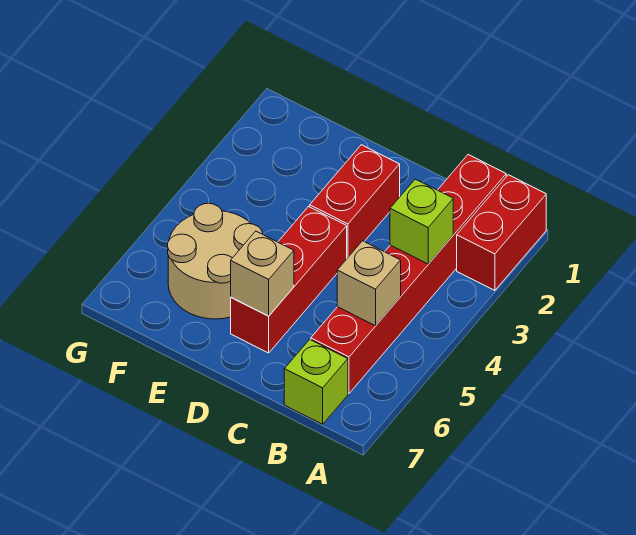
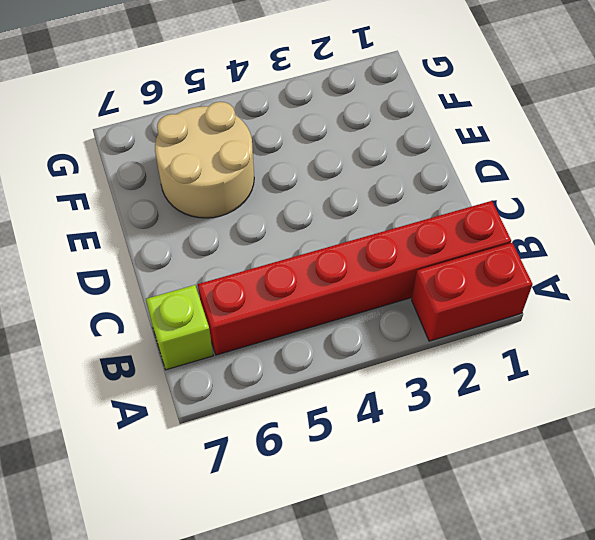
none -> red brick D2:D3 level 1
none -> red brick D4:D6 level 1

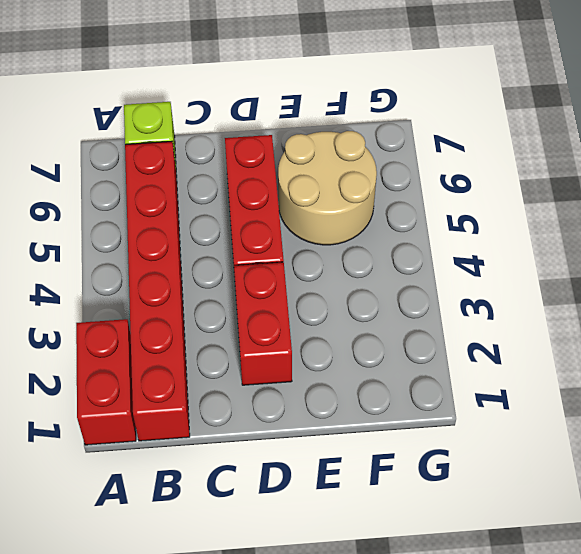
none -> lime brick B3 level 2
none -> tan brick B5 level 2

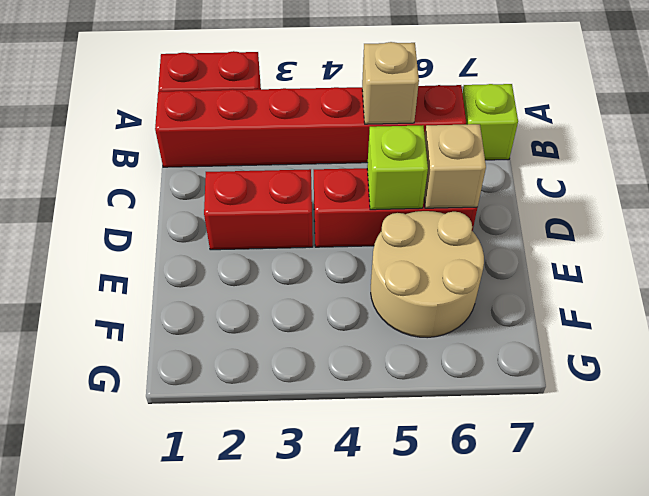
lime brick D5 level 2 -> lime brick B3 level 2

